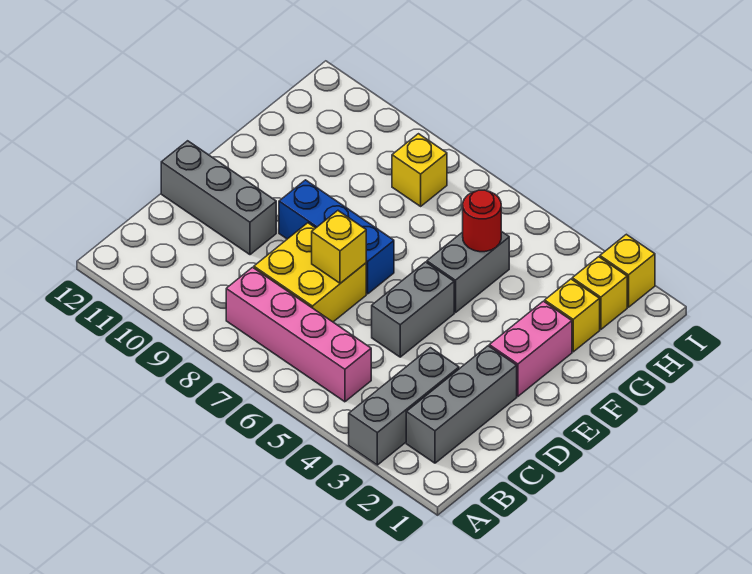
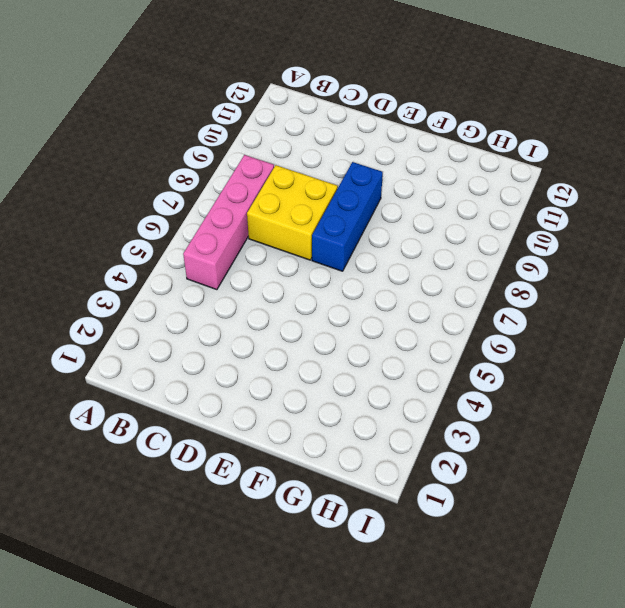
none -> grey brick A3:C3 level 1
none -> grey brick B2:D2 level 1
none -> grey brick D5:E5 level 1

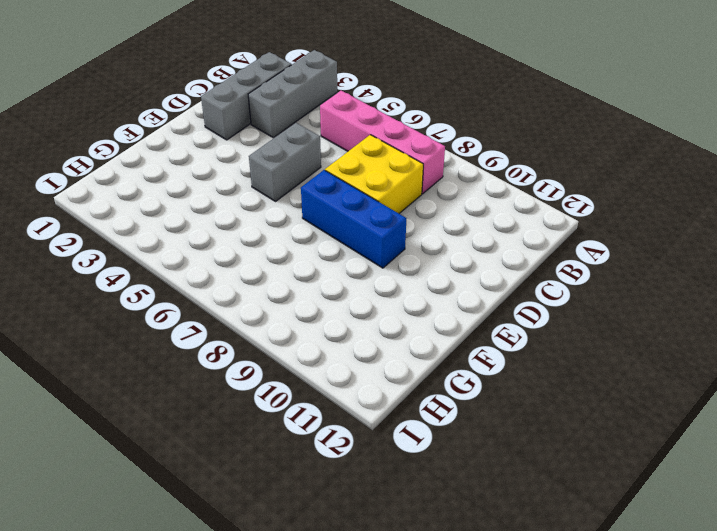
none -> grey brick D10:D12 level 1
none -> pink brick E2:F2 level 1
none -> grey brick F5:G5 level 1

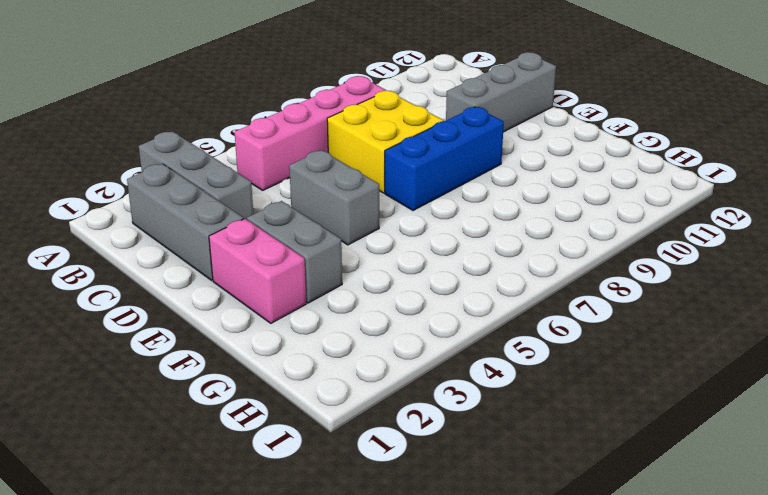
grey brick E3:F3 level 1 -> grey brick F5:G5 level 1
none -> yellow brick G2 level 1
none -> yellow brick H2 level 1
none -> yellow brick H8 level 1

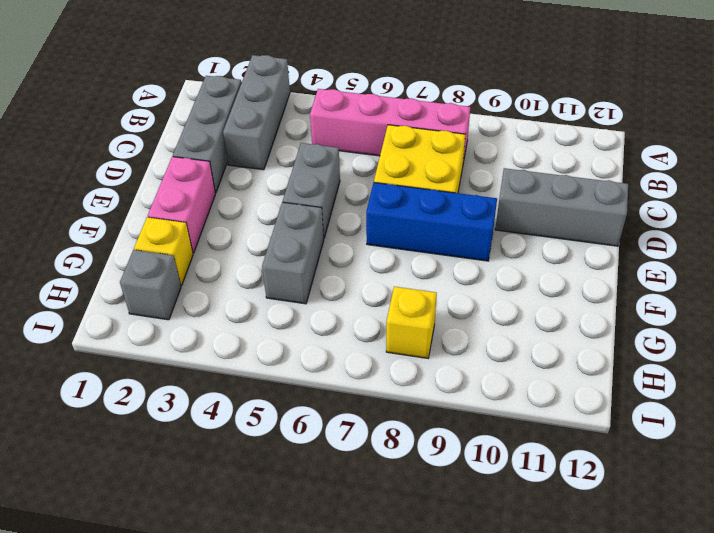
grey brick H2 level 1 -> yellow brick H2 level 1
none -> yellow brick I2 level 1
none -> yellow brick D7 level 2
none -> red round brick G5 level 2

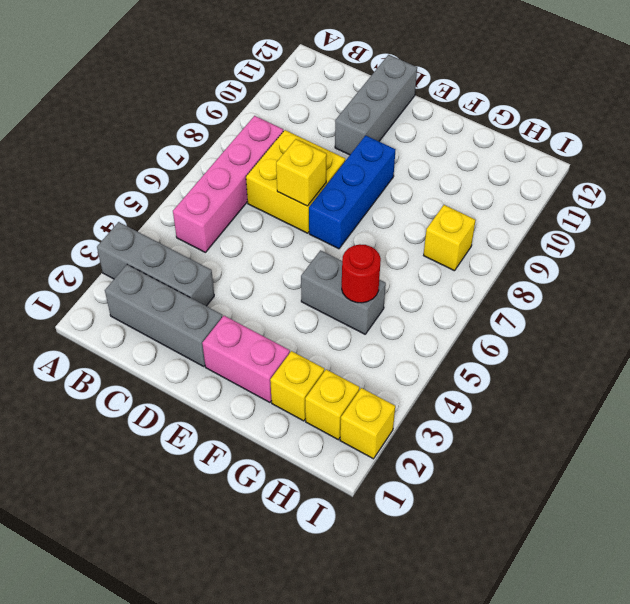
none -> grey brick D5:E5 level 1

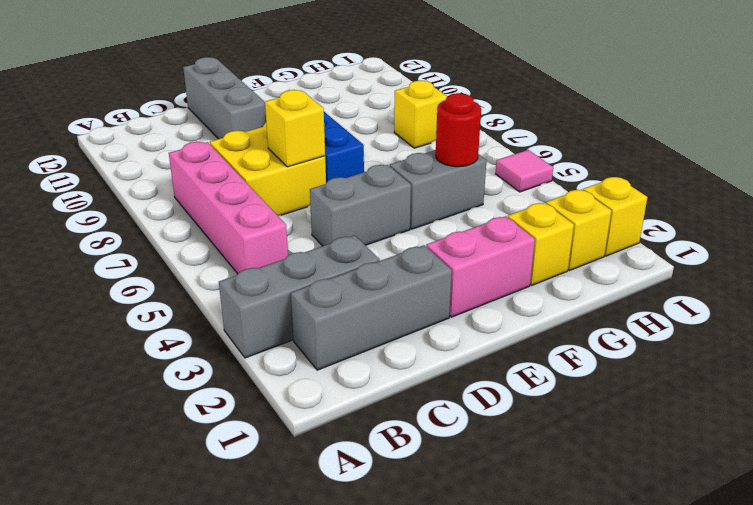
pink tile I5 level 1 -> none

